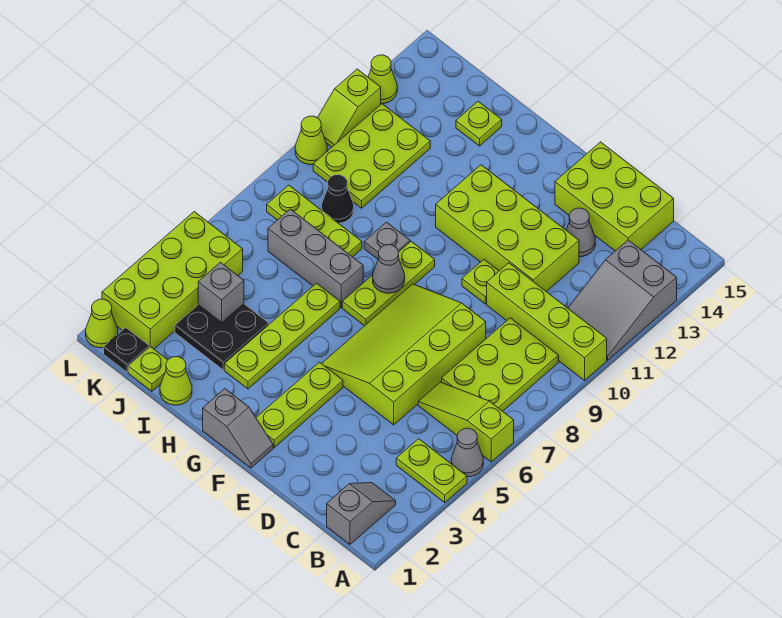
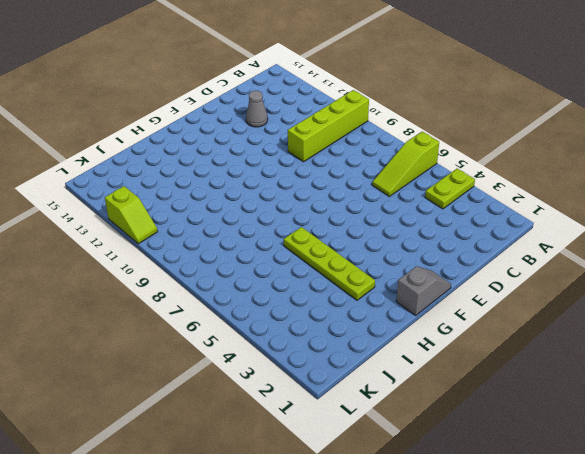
none -> grey cone A5 level 1
none -> grey slope A11:B13 level 1 top 13
none -> grey slope B1:B2 level 1 top 1
none -> lime plate B7:C9 level 1

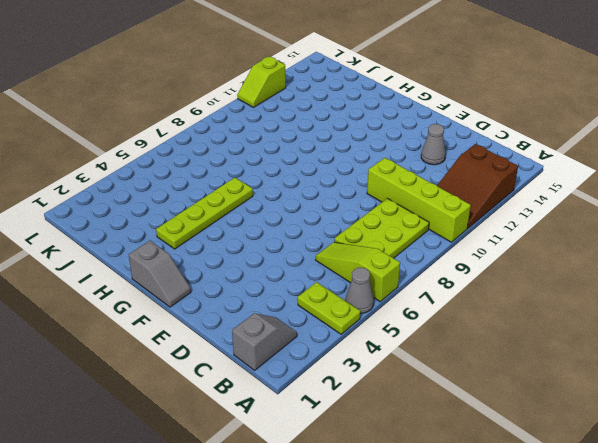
brown slope A11:B13 level 1 top 13 -> grey slope A11:B13 level 1 top 13
none -> lime brick C14:E15 level 1
none -> lime slope D5:F8 level 1 top D
none -> lime brick D11:G12 level 1
none -> lime plate E10 level 1

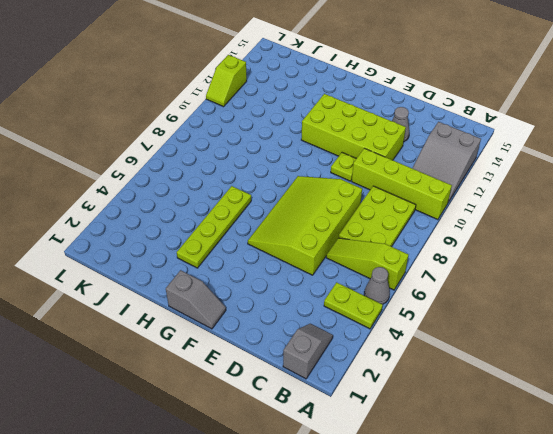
none -> lime brick C14:E15 level 1
none -> lime plate F2:F4 level 1
none -> lime plate G7:G9 level 1
none -> grey brick H7:J7 level 1

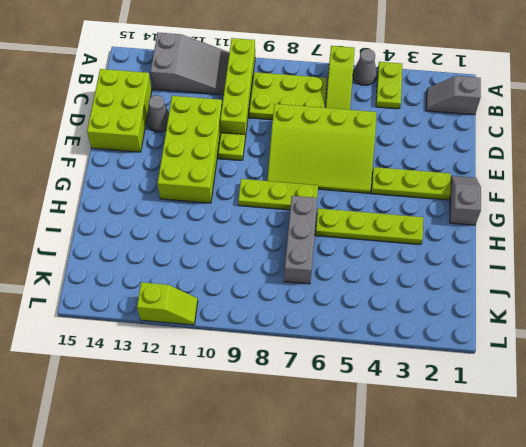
none -> grey plate H9 level 1
none -> lime cone I1 level 1
none -> black plate I3:J4 level 1
none -> lime plate I8:K8 level 1

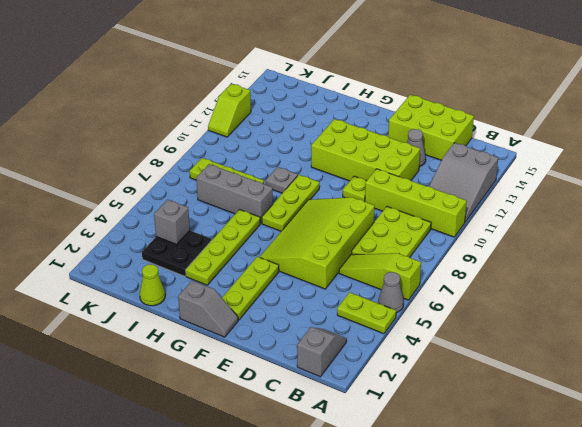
none -> lime plate I14 level 1
none -> lime plate J1 level 1
none -> black cone J9 level 1
none -> lime plate J10:K12 level 1

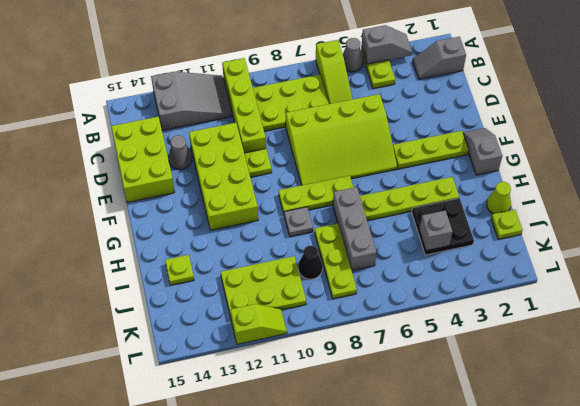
grey slope A3:A4 level 2 top 4 -> none
none -> black plate K1 level 1
none -> lime brick K2:L5 level 1
none -> lime cone L1 level 1
none -> lime cone L10 level 1

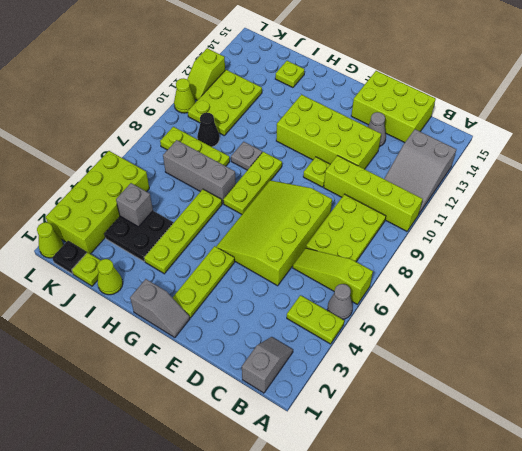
none -> lime cone L13 level 1
none -> grey cone G8 level 2

